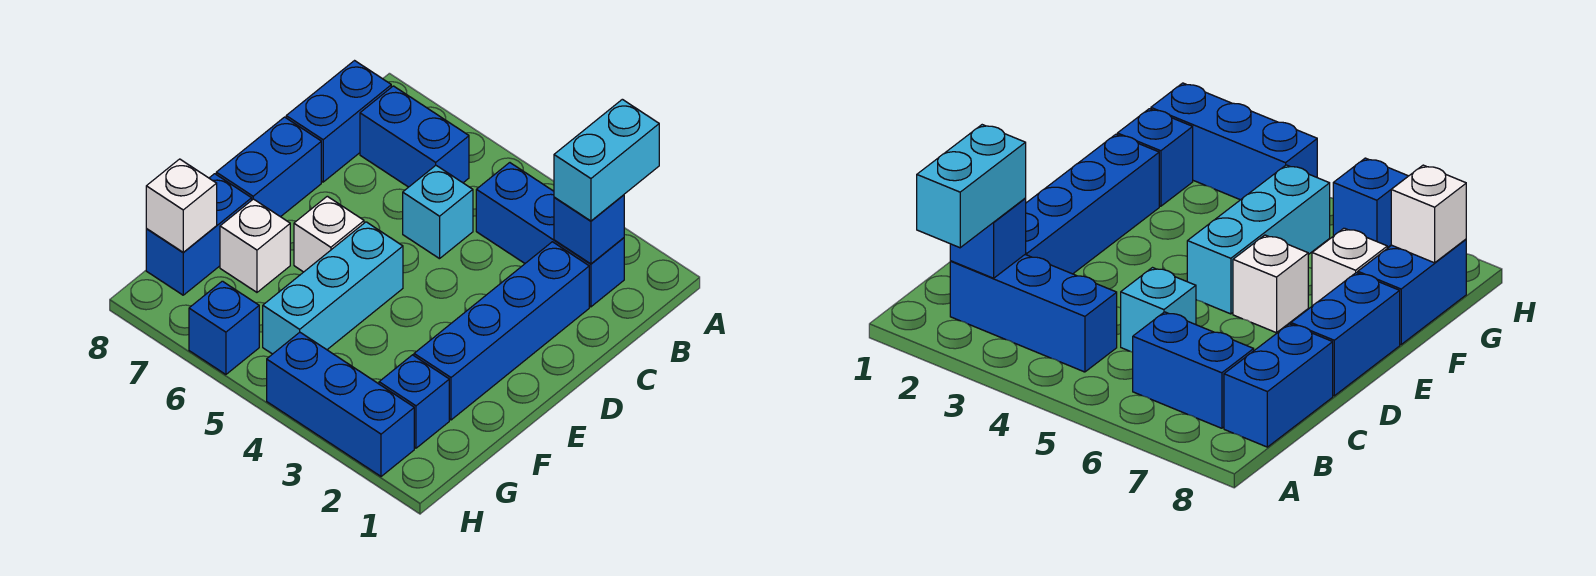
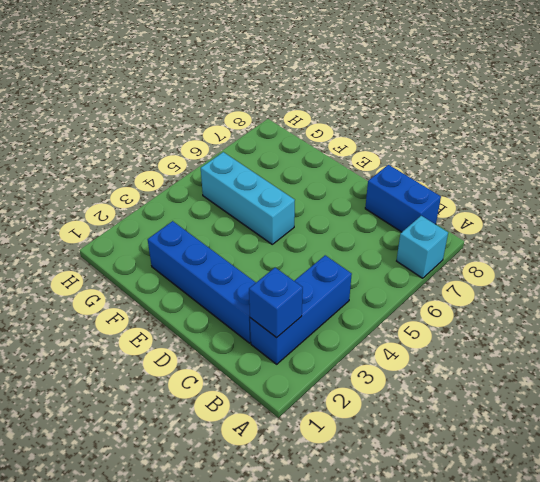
cyan brick A7 level 1 -> cyan brick C5 level 1
none -> blue brick B6:B7 level 1
none -> blue brick D8:E8 level 1
none -> white brick E6 level 1

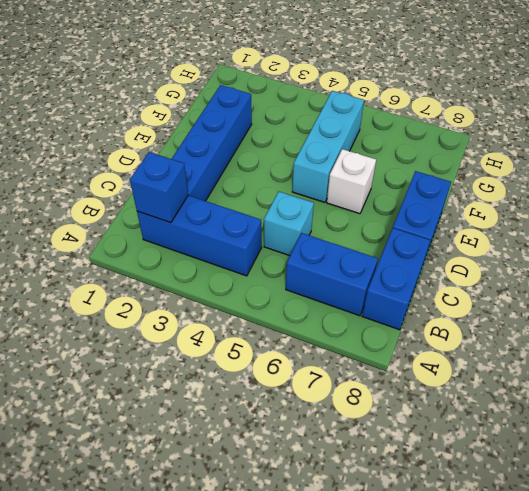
none -> white brick F7 level 1
none -> blue brick F8:G8 level 1
none -> blue brick G2 level 1

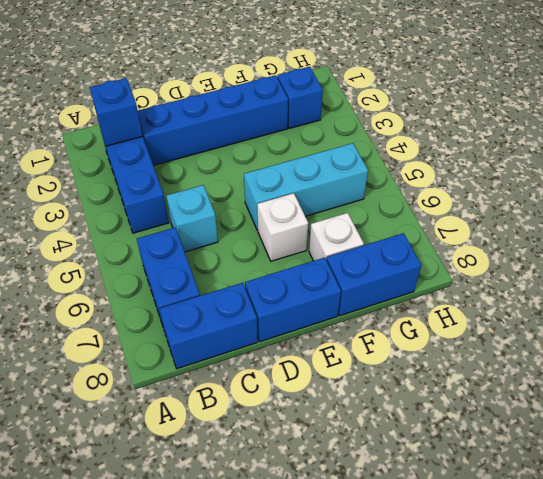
none -> blue brick H2:H4 level 1
none -> blue brick H6 level 1
none -> white brick G8 level 2

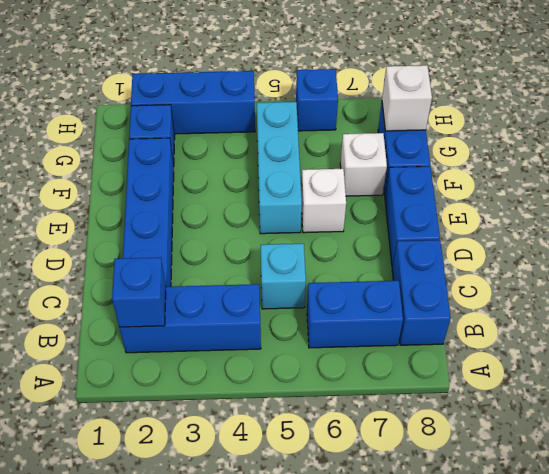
none -> cyan brick A2:B2 level 3

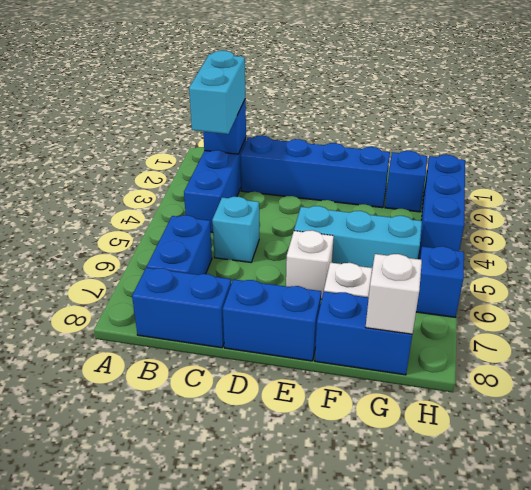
cyan brick B2:B3 level 3 -> cyan brick A2:B2 level 3

